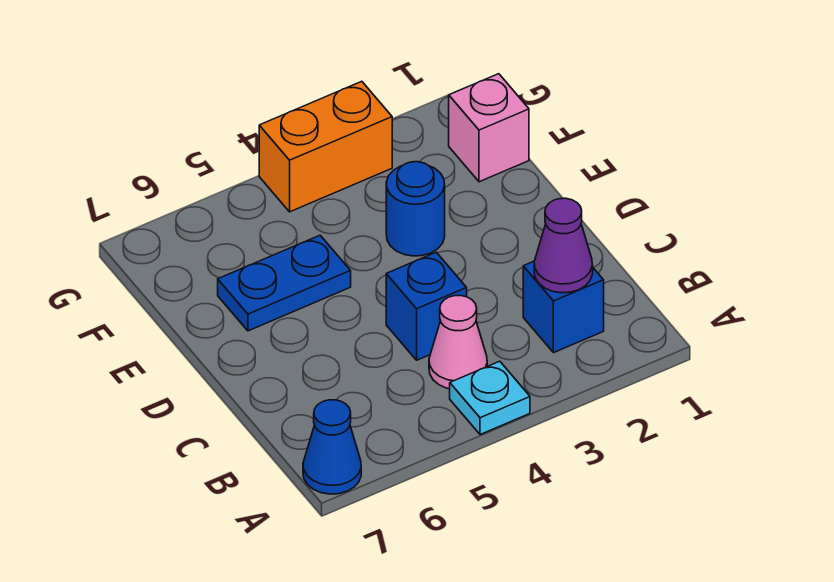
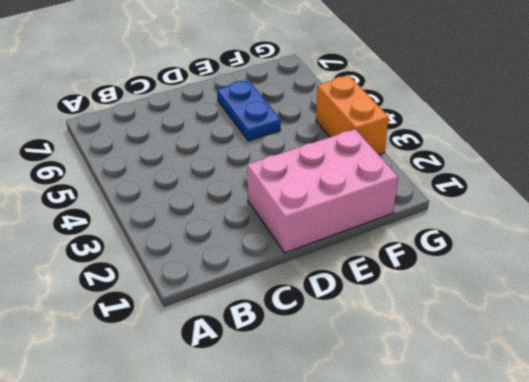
pink brick D1:F2 level 1 -> pink brick F1 level 1
none -> cyan plate A4 level 1
none -> blue cone A7 level 1

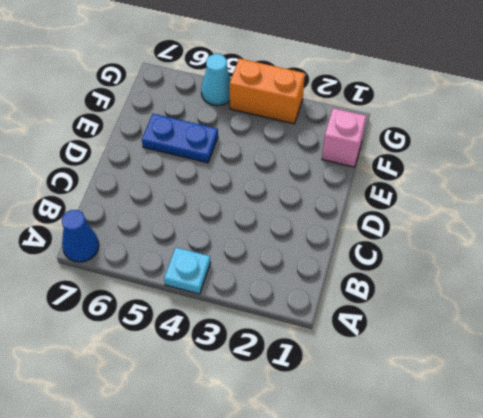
cyan cone G5 level 1 -> none
none -> blue brick B2 level 1
none -> pink cone B4 level 1

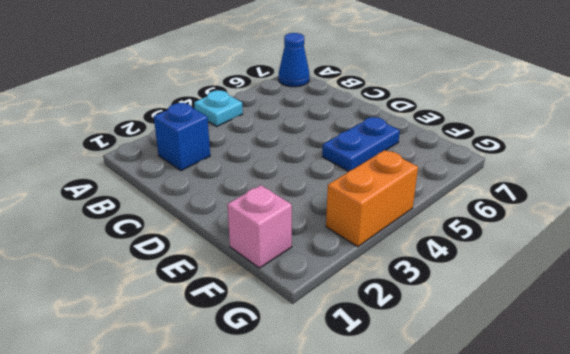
none -> pink cone B4 level 1
none -> blue brick C4 level 1

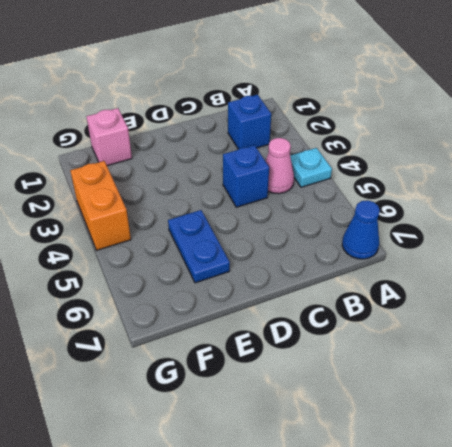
none -> blue round brick E3 level 1
none -> purple cone B2 level 2

